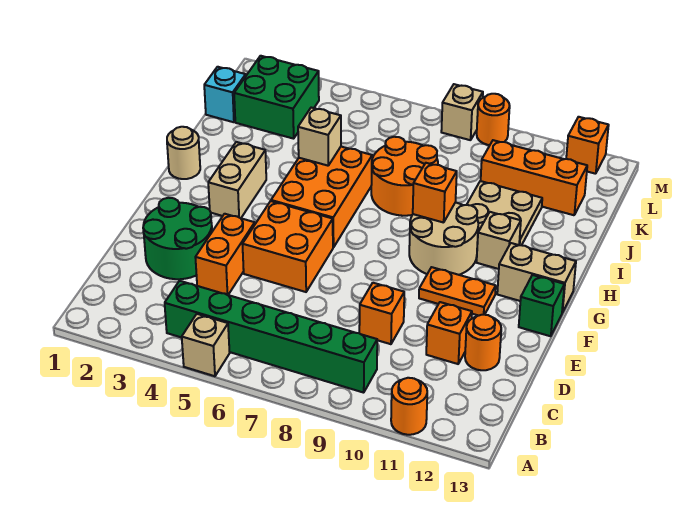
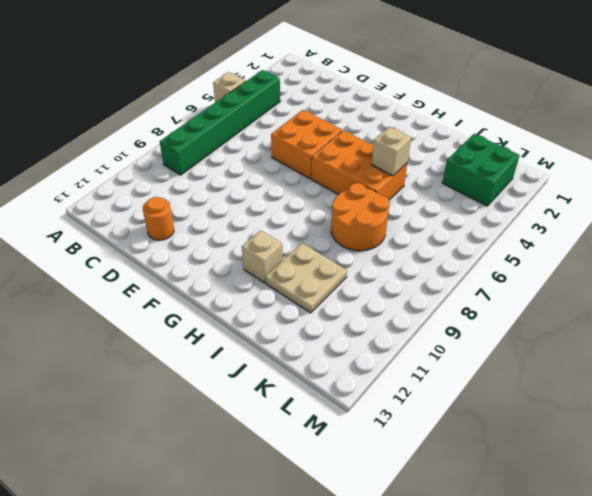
none -> orange round brick A11 level 1
none -> green round brick D2:E3 level 1
none -> orange brick D4:E4 level 1

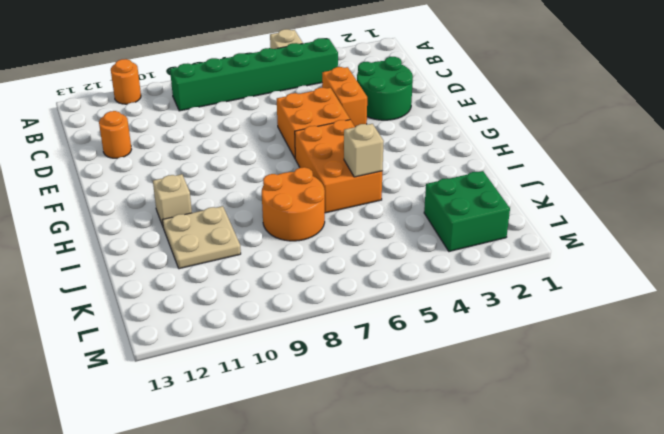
none -> orange brick D9 level 1
none -> orange brick D11 level 1
none -> orange plate F10:F11 level 1

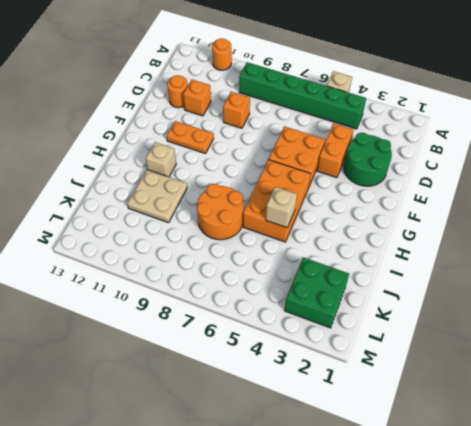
none -> green brick F13 level 1
none -> tan brick G3:H3 level 1
none -> tan round brick G9:H10 level 1

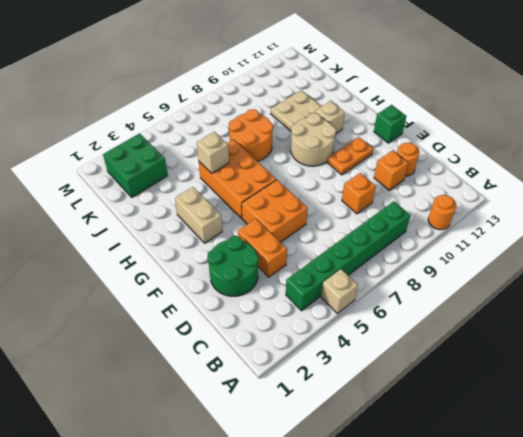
none -> tan brick G12:G13 level 1
none -> tan round brick H1 level 1
none -> cyan brick K1 level 1

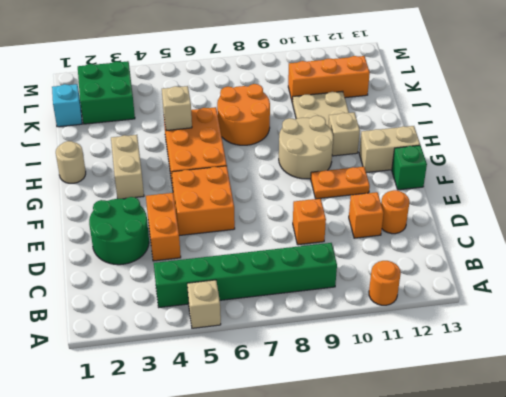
none -> tan brick M8 level 1
none -> orange round brick M9 level 1
none -> orange brick M12 level 1

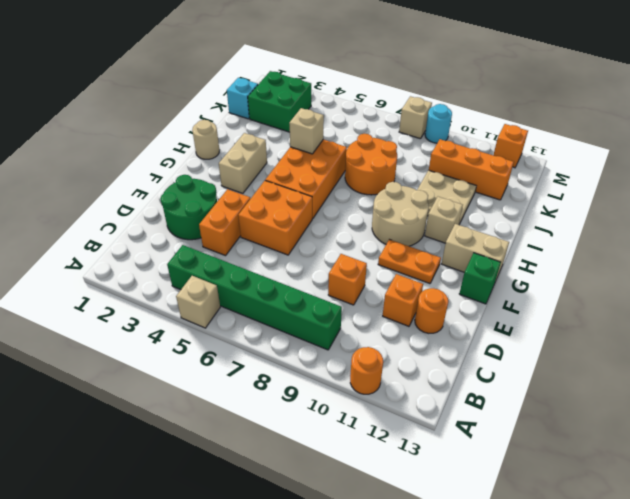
cyan round brick M9 level 1 -> orange round brick M9 level 1
none -> orange brick H9 level 2

